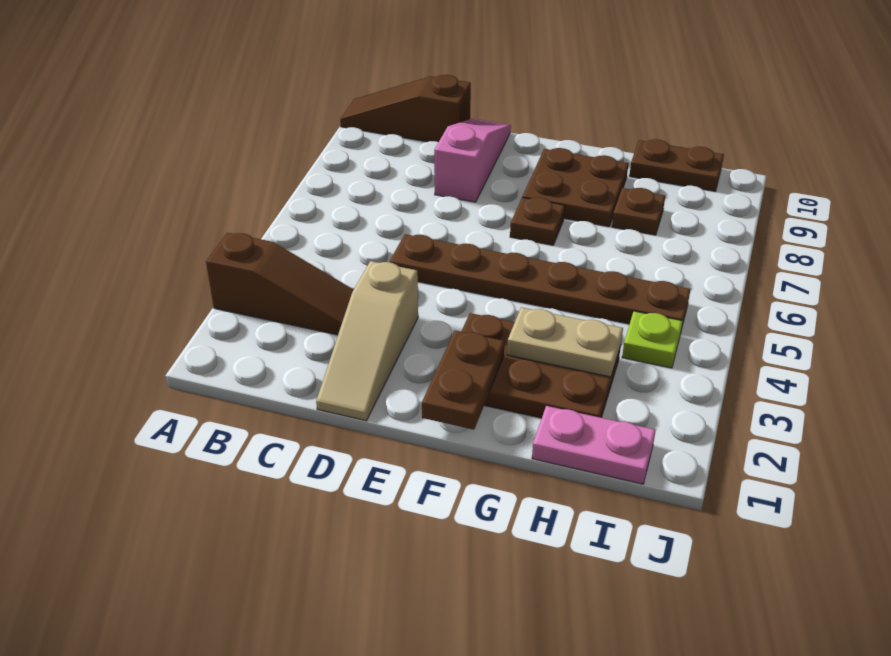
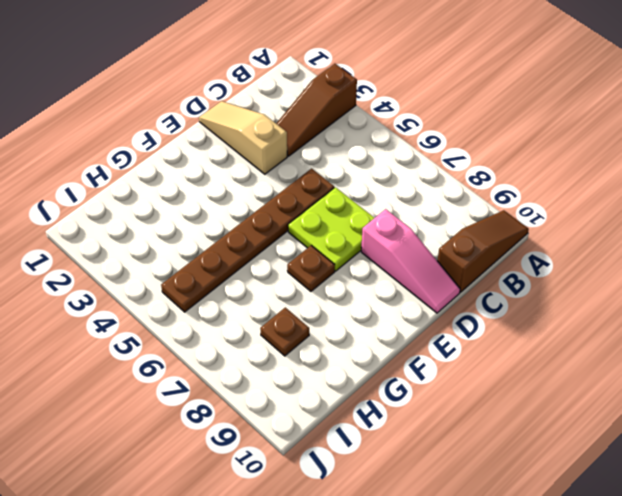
lime plate D6:E7 level 1 -> none
none -> brown plate F2:H3 level 1
none -> brown plate F8:G9 level 1
none -> pink plate H1:I1 level 1

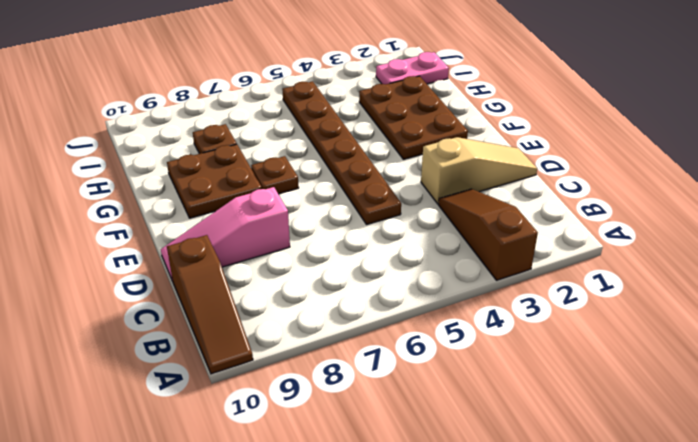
pink plate I1:I2 level 1 -> pink plate H1:I1 level 1
none -> brown plate H10:I10 level 1
none -> lime plate I4 level 1
none -> brown plate F1:F2 level 2

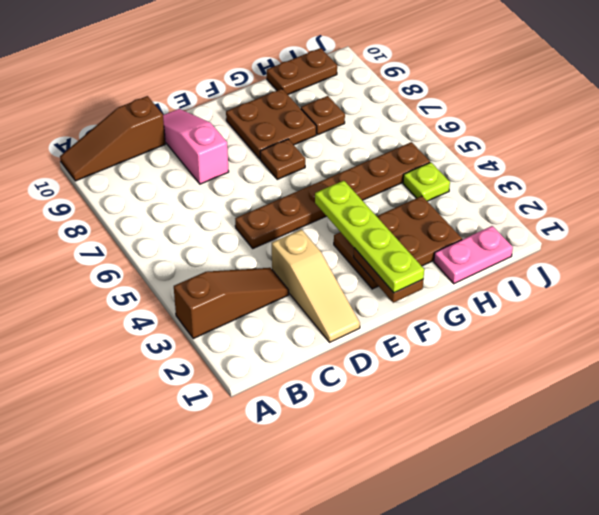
lime plate F1:F4 level 3 -> none
none -> tan plate G3:H3 level 2

